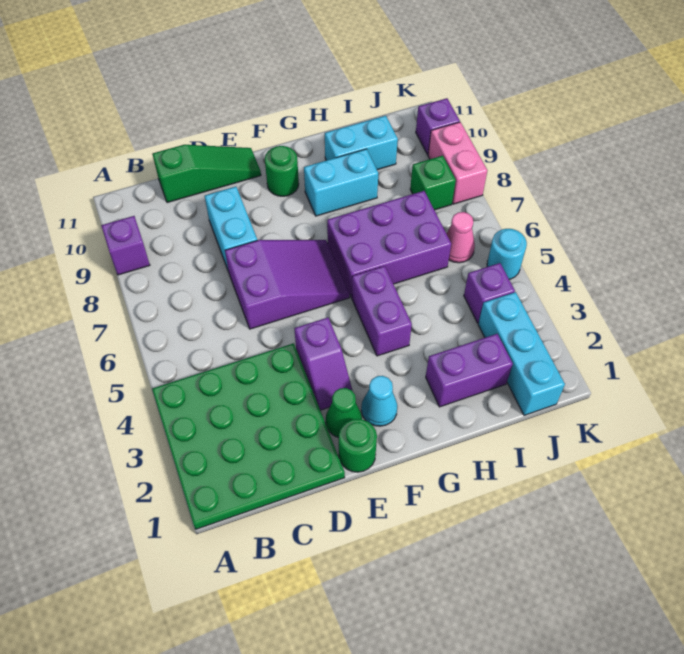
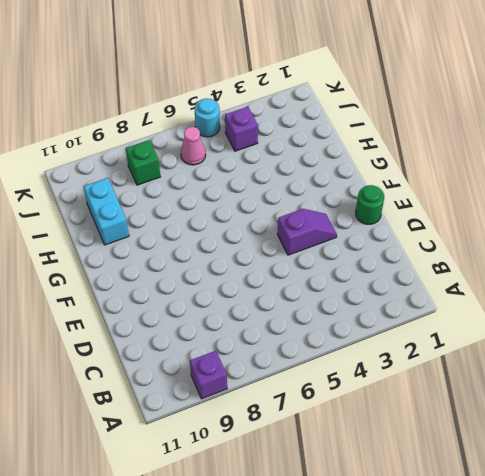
none -> green plate A1:D4 level 1
none -> green slope C11:E11 level 1 top C
none -> purple slope D6:F7 level 1 top D

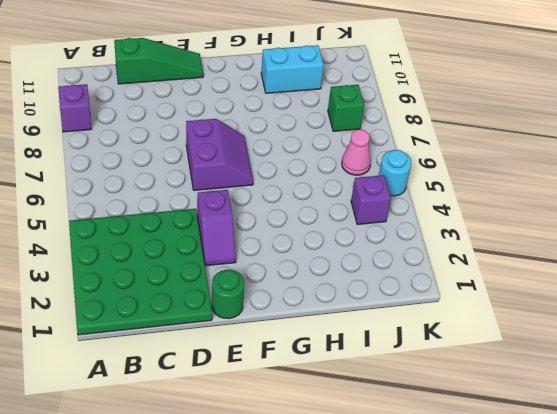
purple slope E6:F7 level 1 top E -> purple slope D6:F7 level 1 top D
none -> cyan brick D8:D9 level 1
none -> green cone E2 level 1
none -> cyan cone F2 level 1

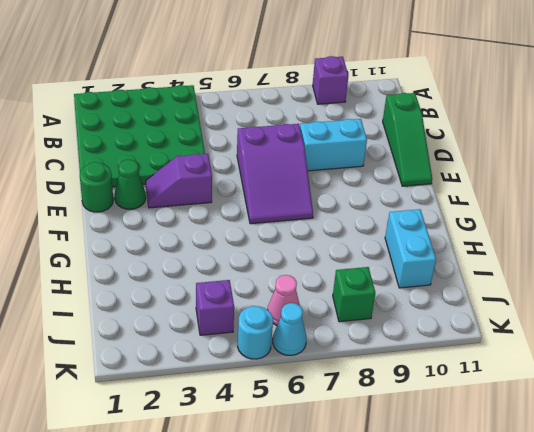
cyan cone K6 level 1 -> cyan cone F2 level 1
none -> green round brick F10 level 1
none -> purple brick G4:G5 level 1
none -> purple brick G6:I7 level 1

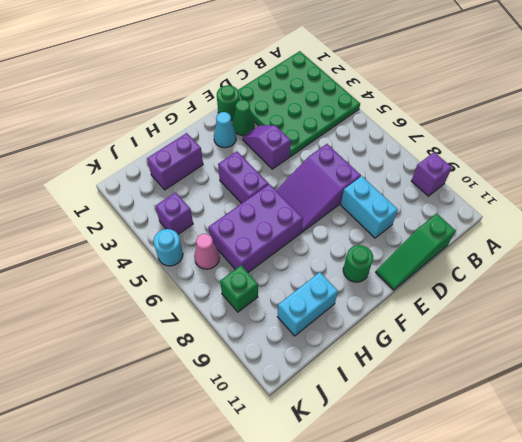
none -> cyan brick G9:H9 level 1
none -> cyan brick J1:J3 level 1
none -> pink brick K8:K9 level 1

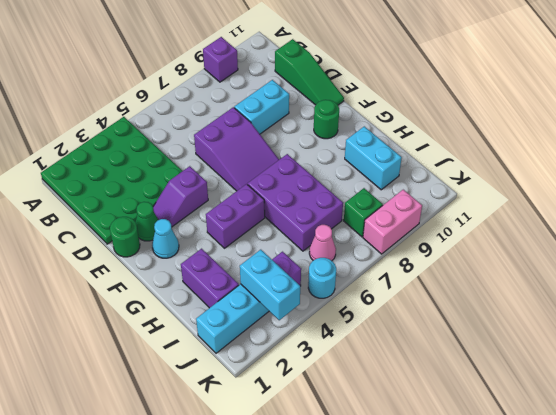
cyan brick J3:K3 level 2 -> cyan brick G9:H9 level 1
none -> purple brick K10 level 1

